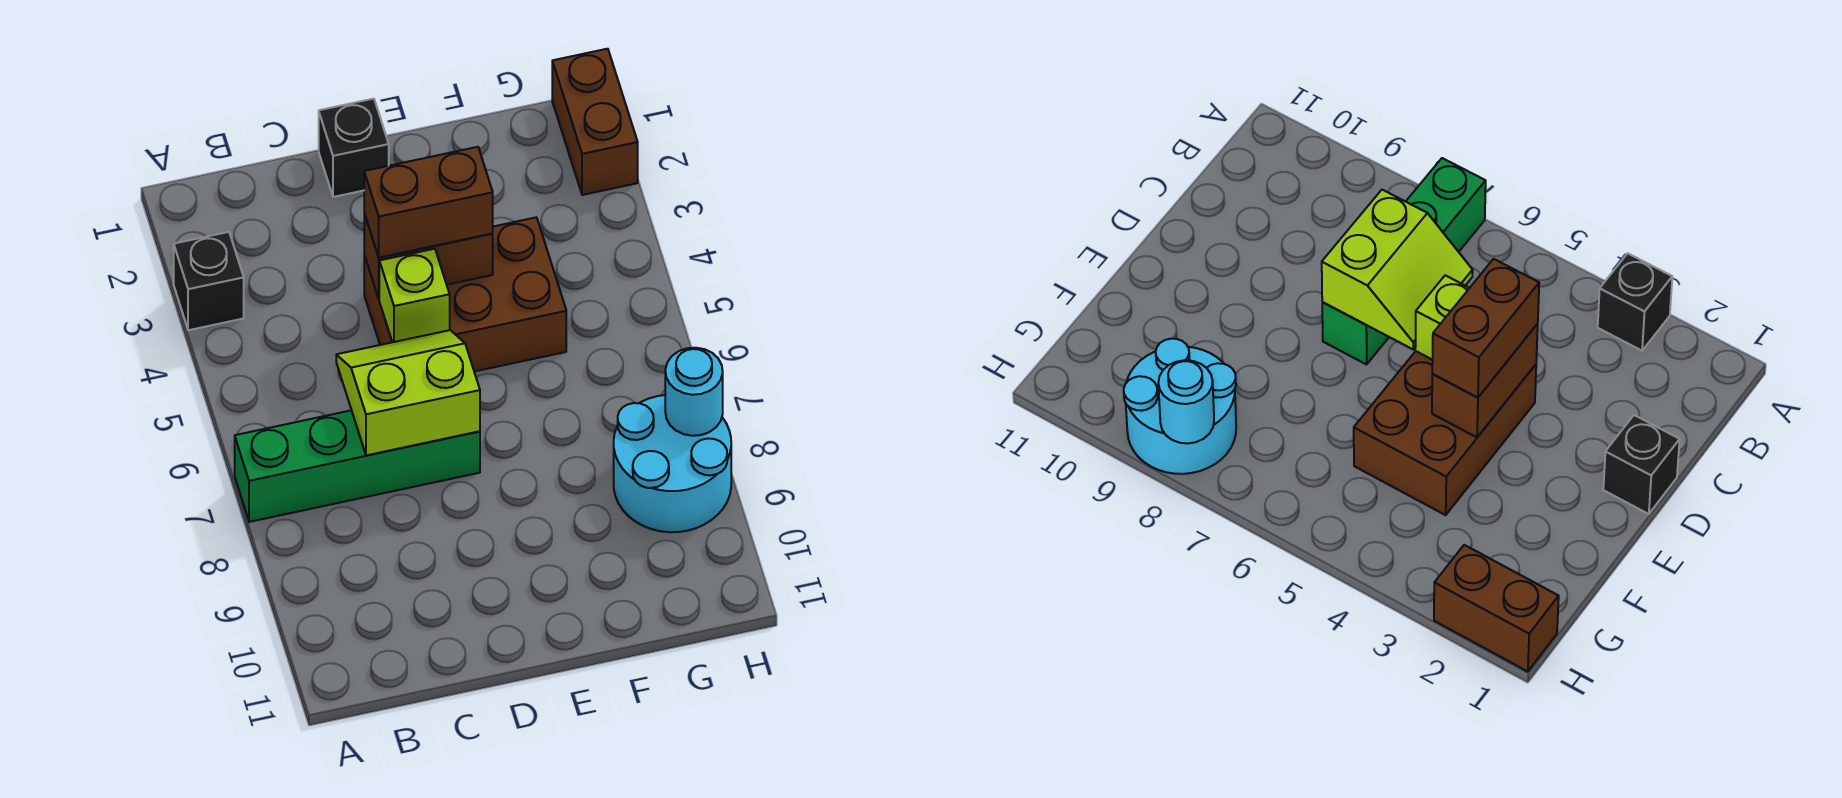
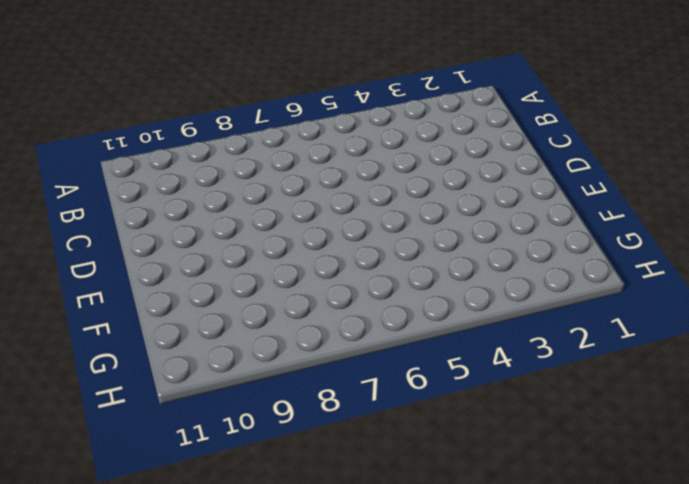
none -> black brick A3 level 1
none -> green brick A7:D7 level 1

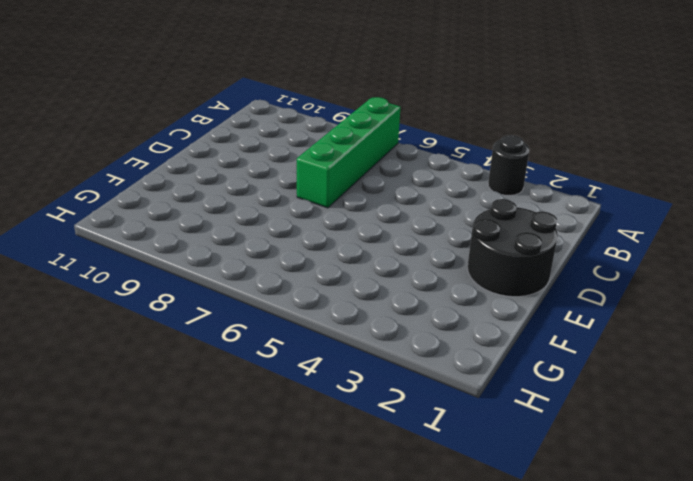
black round brick A3 level 1 -> black brick A3 level 1
black round brick D1:E2 level 1 -> black brick D1 level 1
none -> brown brick D4:F5 level 1
none -> cyan round brick G8:H9 level 1

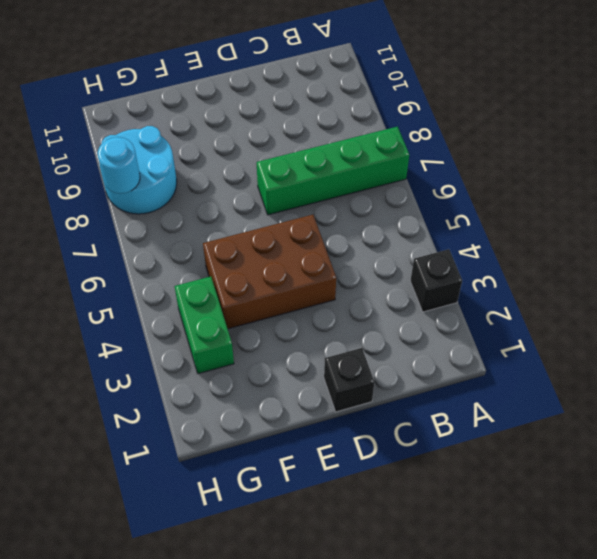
green brick G3:G4 level 1 -> none
none -> brown brick H1:H2 level 1
none -> lime slope C6:D7 level 2 top 7

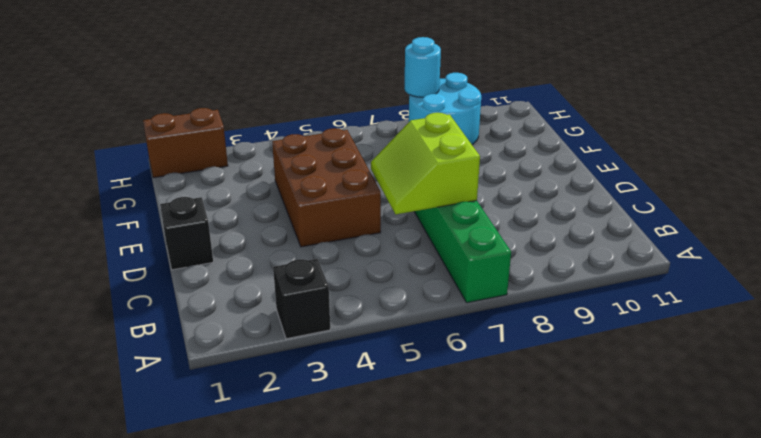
none -> brown brick D4:E4 level 2
none -> lime brick D5 level 2

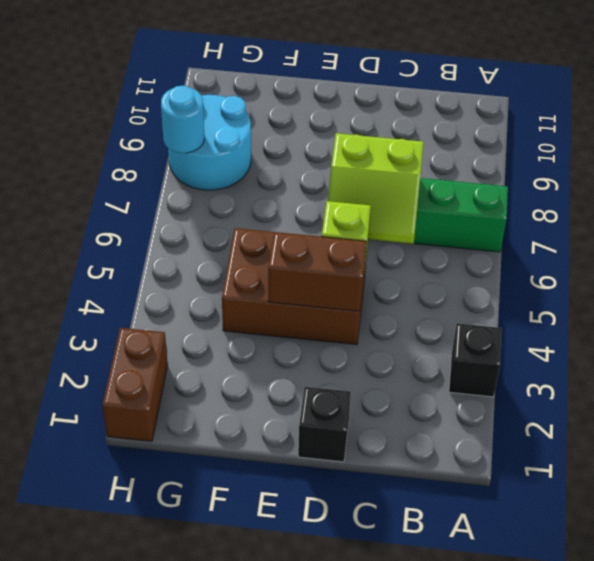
none -> brown brick D4:E4 level 3

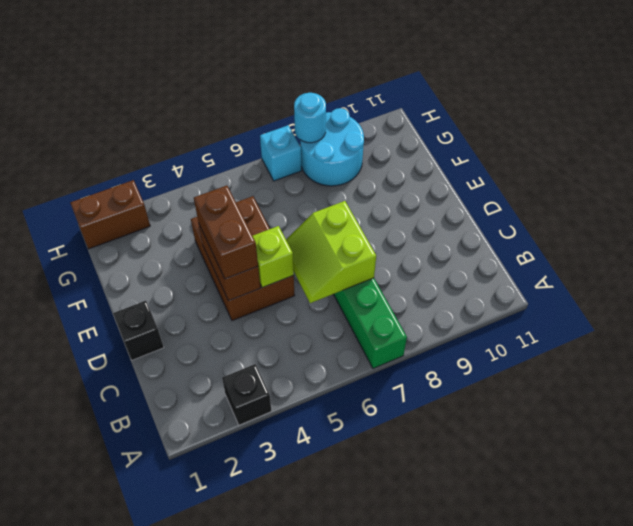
cyan brick H7 level 1 -> none

